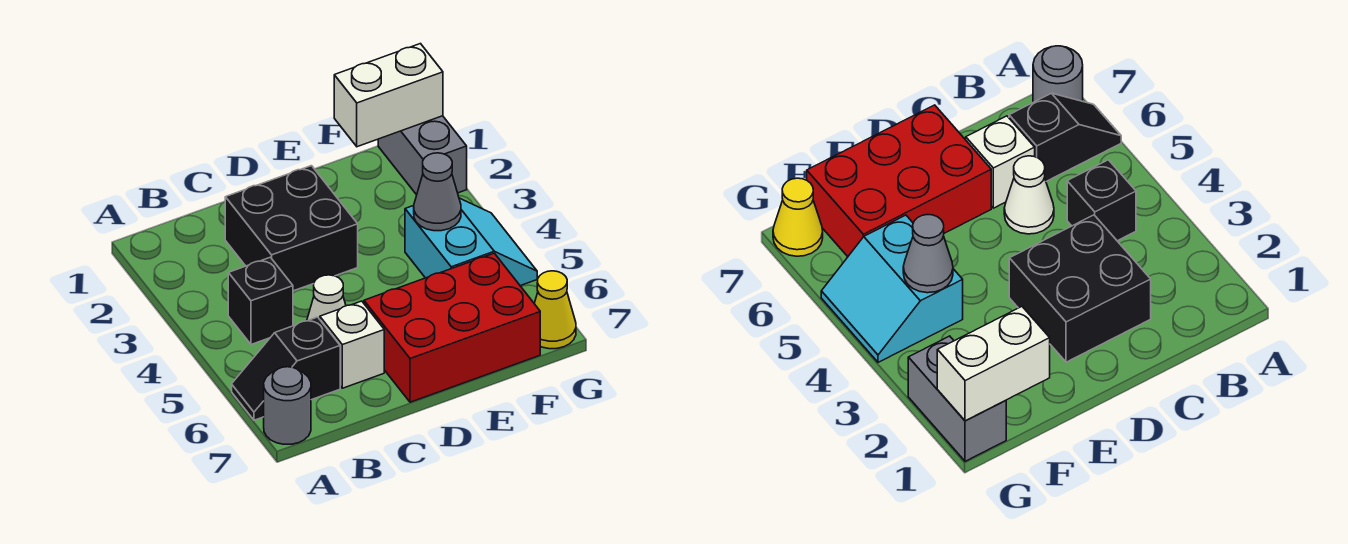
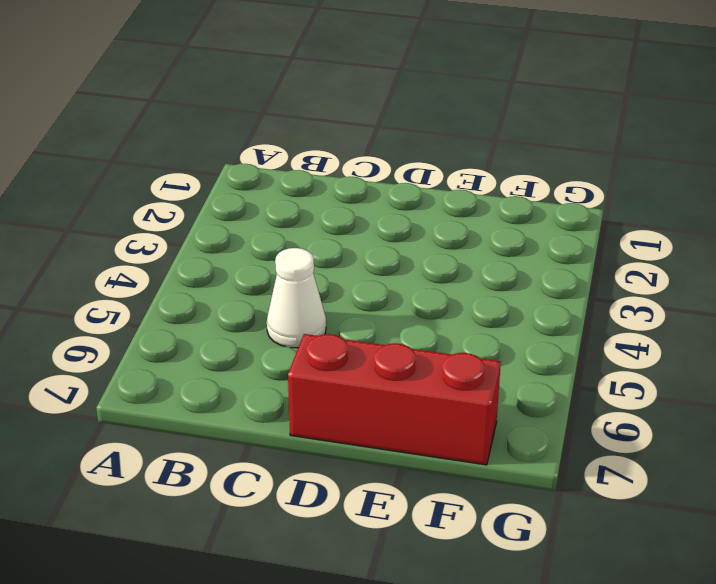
red brick D7:F7 level 1 -> red brick D6:F7 level 1
none -> black slope A6:B6 level 1 top B
none -> grey round brick A7 level 1
none -> black brick B4 level 1

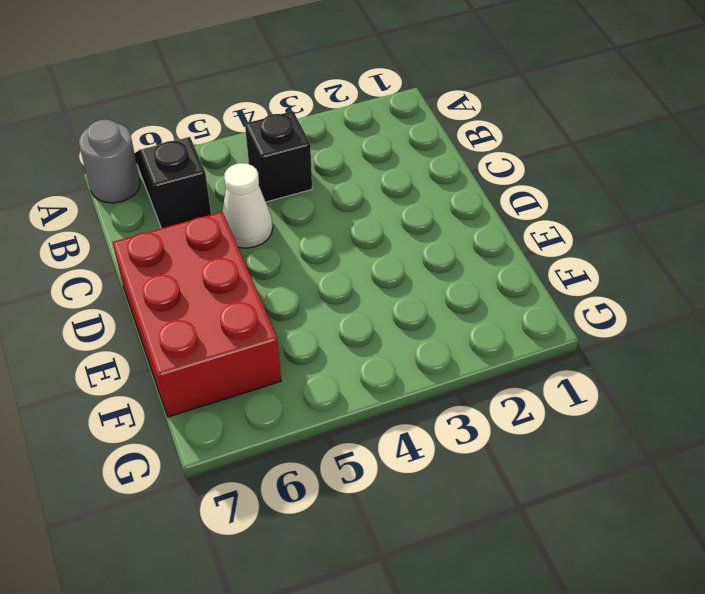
none -> black brick C2:D3 level 1
none -> white brick C6 level 1
none -> cyan slope F4:G5 level 1 top F

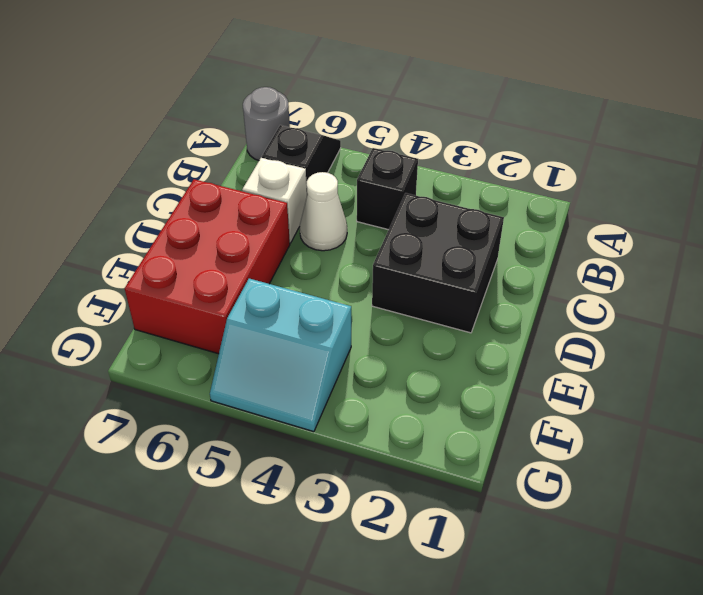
none -> grey brick G1:G2 level 1
none -> yellow cone G7 level 1
none -> white brick F1:G1 level 2

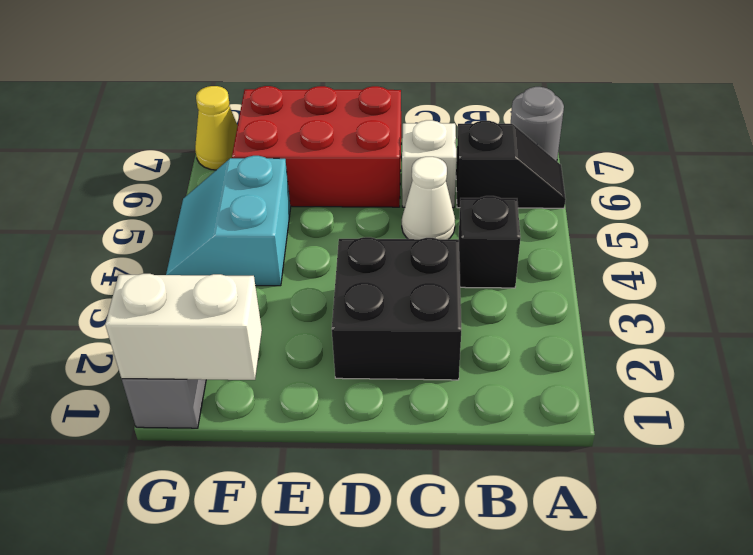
none -> grey cone F4 level 2

